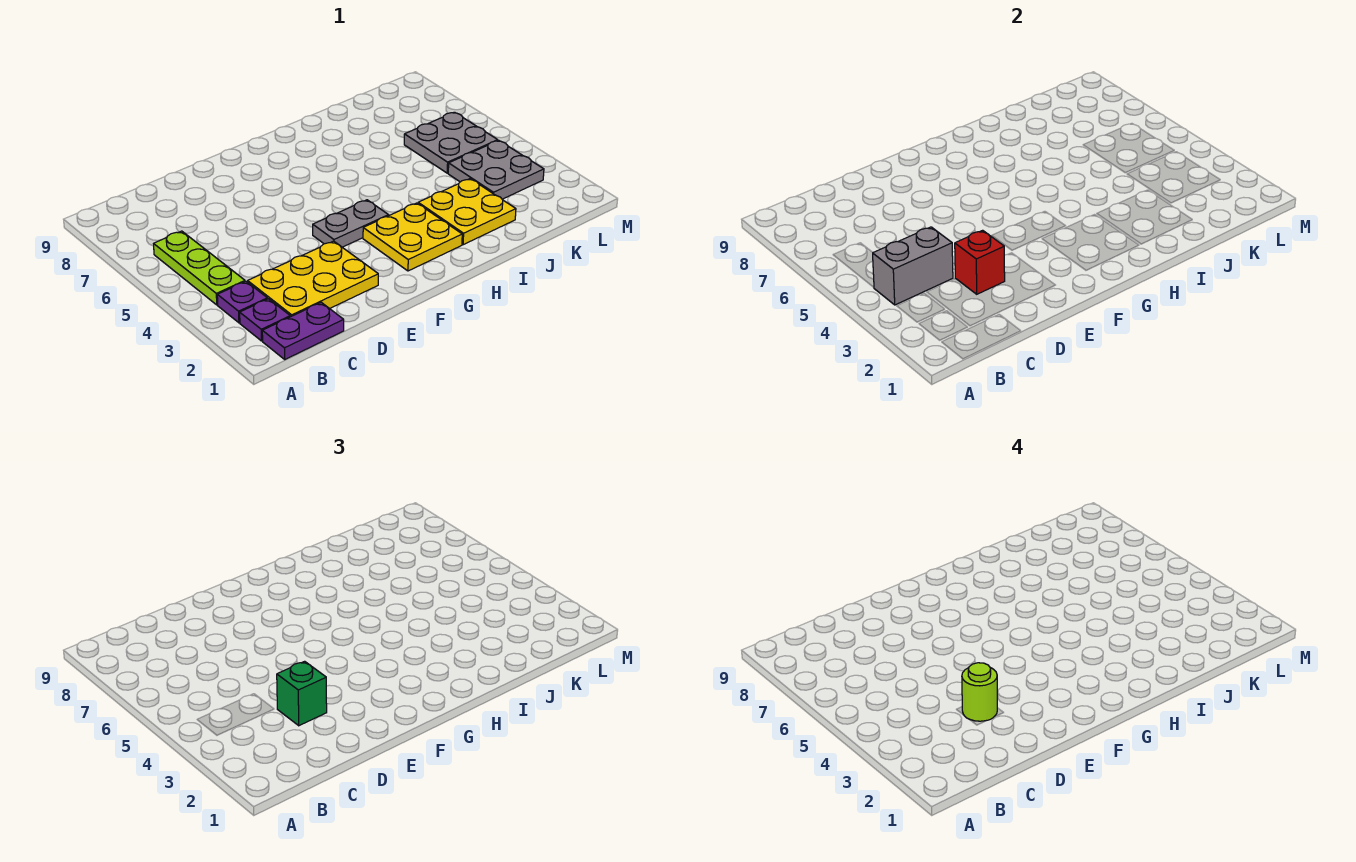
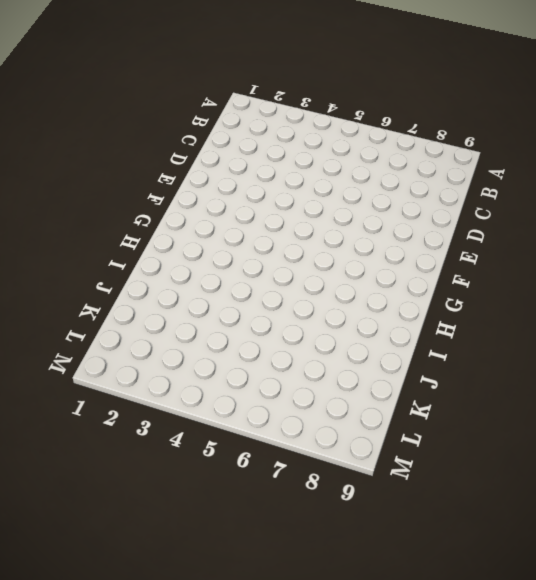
none -> purple plate B1:C1 level 1
none -> purple plate B2 level 1
none -> purple plate B3 level 1

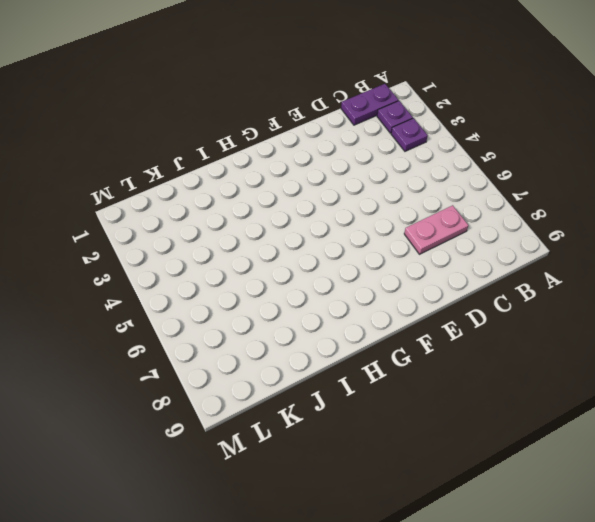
pink plate C7:D7 level 1 -> none
none -> lime plate B4:B6 level 1
none -> yellow plate C2:E3 level 1
none -> grey plate F4:G4 level 1

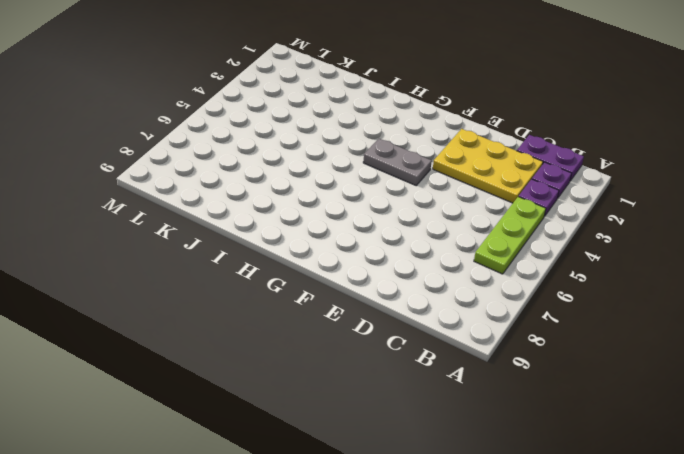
none -> yellow plate G2:H3 level 1
none -> yellow plate I2:J3 level 1
none -> grey plate K3:L4 level 1

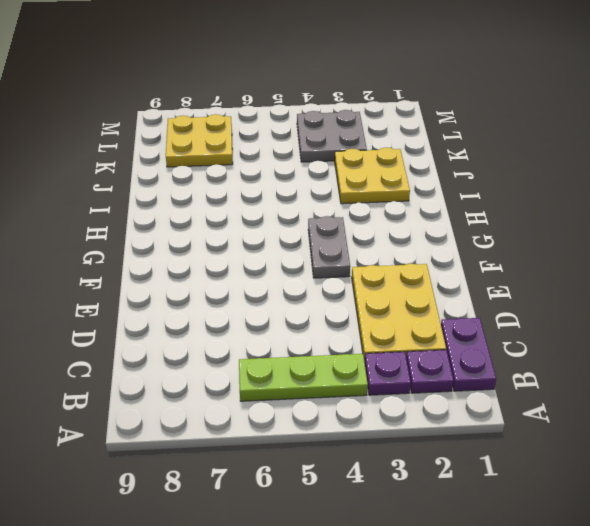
yellow plate K7:L8 level 1 -> yellow plate G2:H3 level 1
none -> grey plate K5:L6 level 1
none -> grey brick B4:C4 level 2
none -> red brick D3 level 2

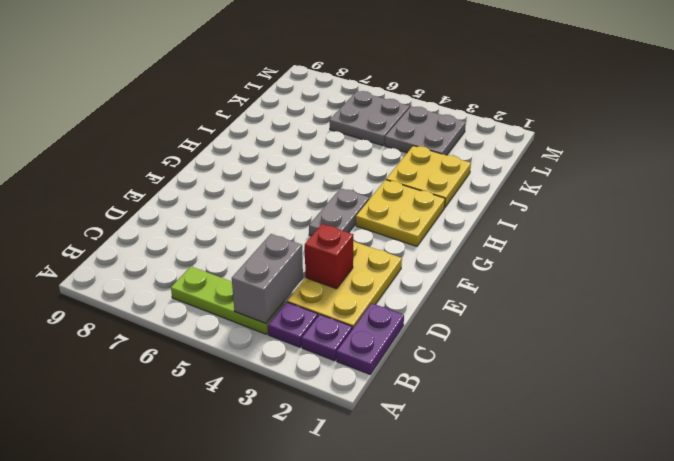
none -> green brick D3 level 3
none -> lime round brick D3 level 4

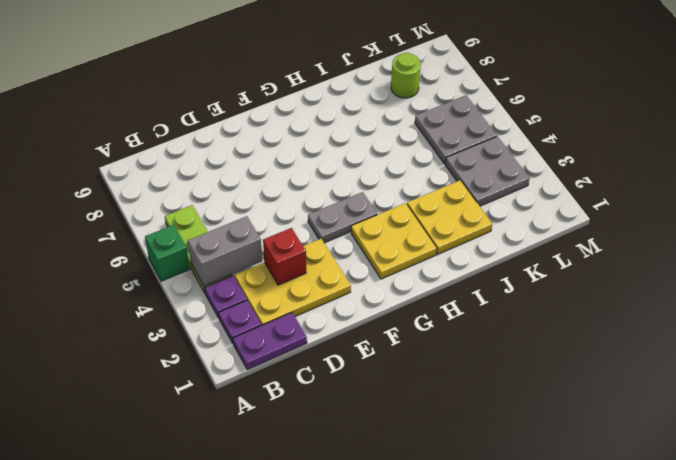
green brick A5 level 1 -> green brick D3 level 3
lime round brick K8 level 1 -> lime round brick D3 level 4

